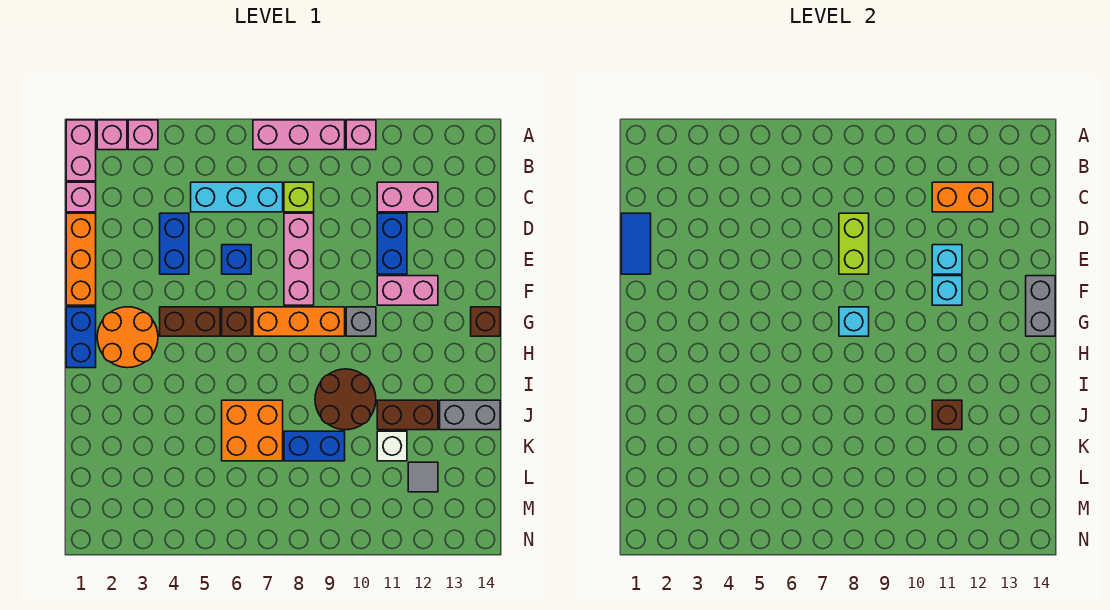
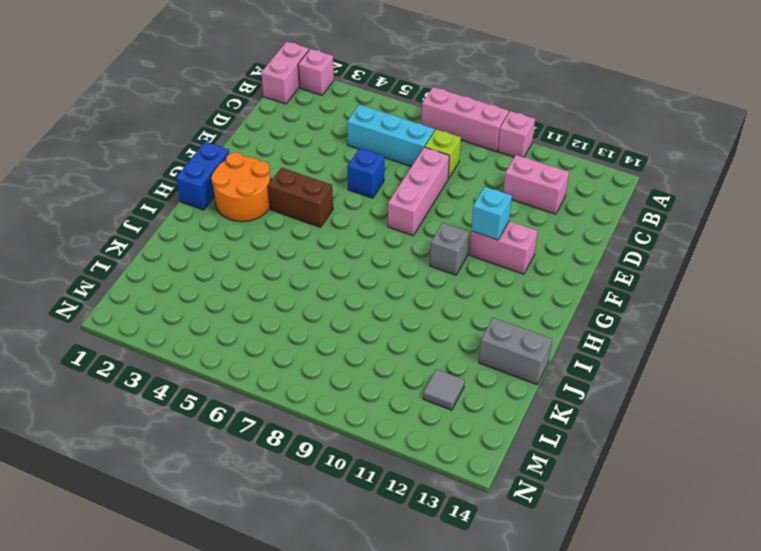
none -> pink brick A3 level 1
none -> pink brick C1 level 1
none -> orange brick D1:F1 level 1
none -> blue brick D4:E4 level 1

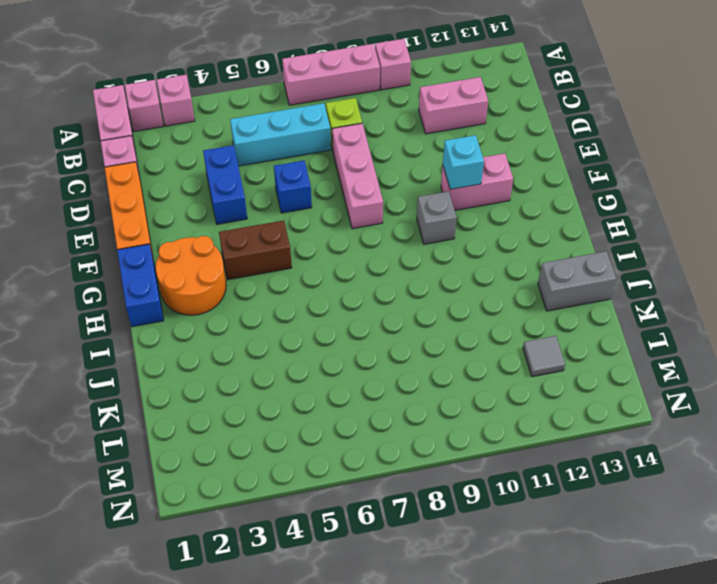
none -> blue brick D11:E11 level 1
none -> brown brick G6 level 1
none -> orange brick G7:G9 level 1
none -> brown brick G14 level 1

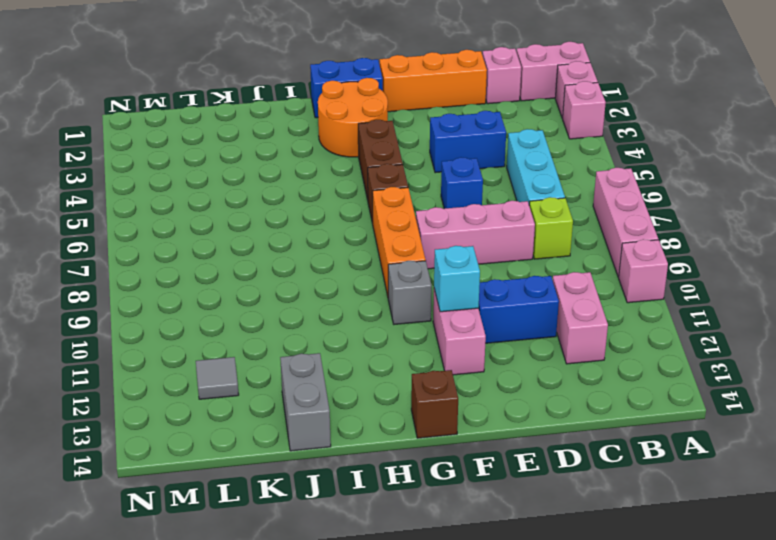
none -> brown round brick I9:J10 level 1
none -> orange brick J6:K7 level 1
none -> brown brick J11:J12 level 1
none -> blue brick K8:K9 level 1

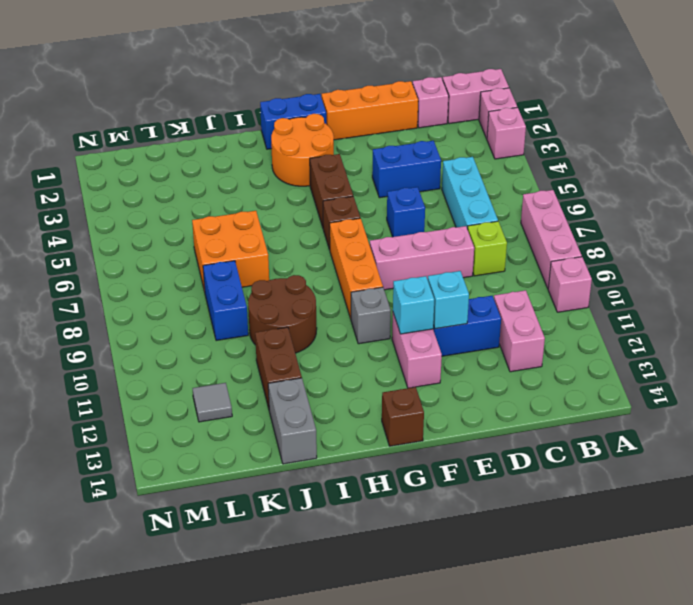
none -> white brick K11 level 1
none -> orange brick C11:C12 level 2
none -> blue tile D1:E1 level 2
none -> lime brick D8:E8 level 2

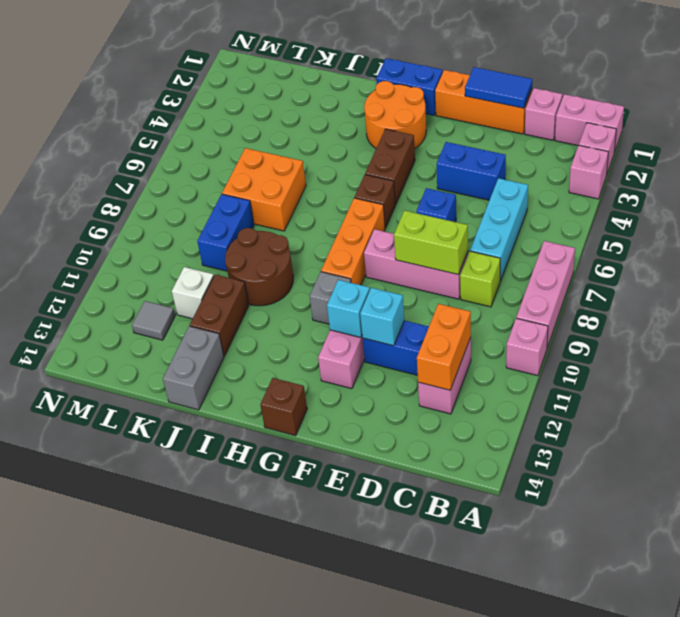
none -> grey brick F14:G14 level 2
none -> cyan brick G8 level 2
none -> brown brick J11 level 2

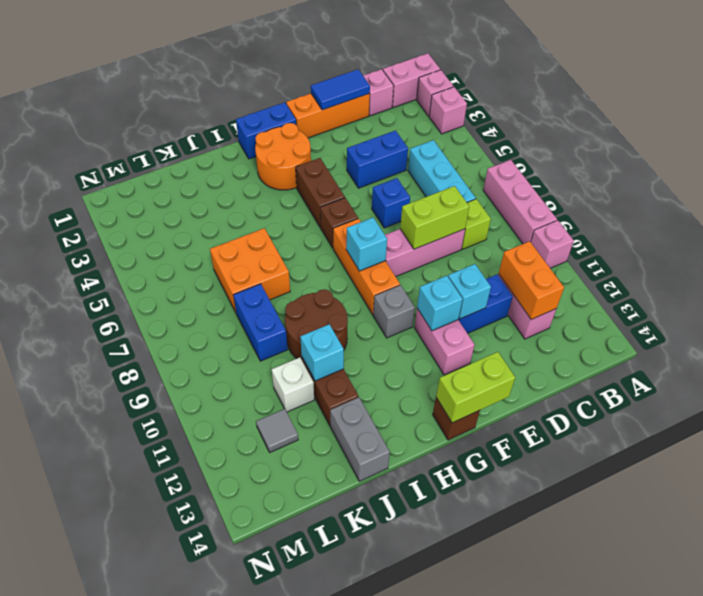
lime brick F14:G14 level 2 -> grey brick F14:G14 level 2
cyan brick J11 level 2 -> brown brick J11 level 2

